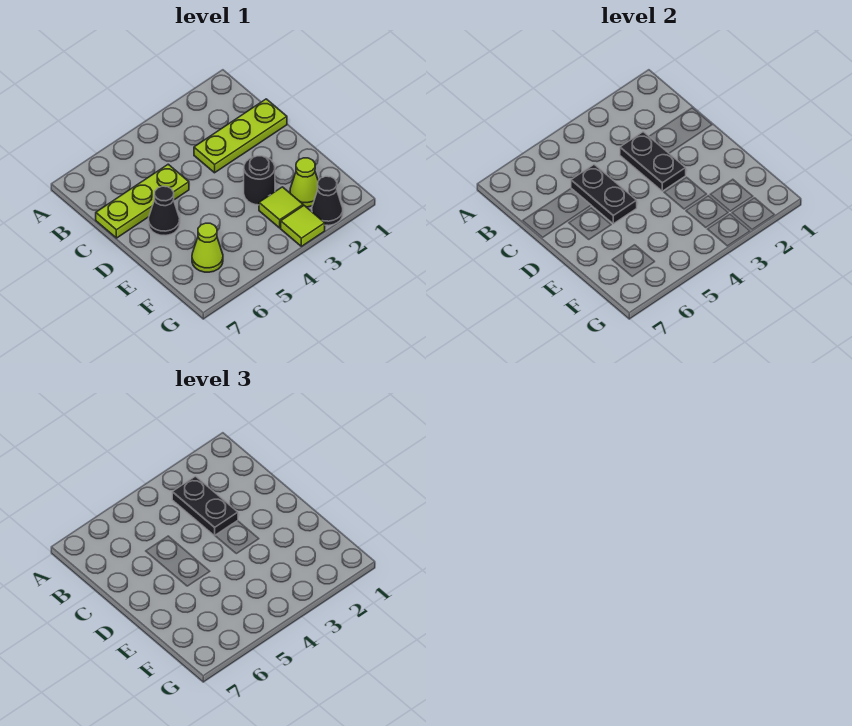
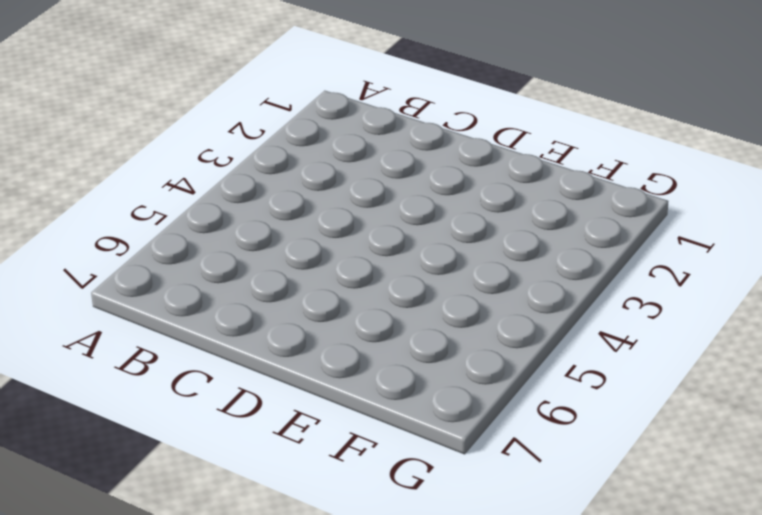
none -> lime plate C1:C3 level 1
none -> lime plate C5:C7 level 1
none -> black cone D6 level 1

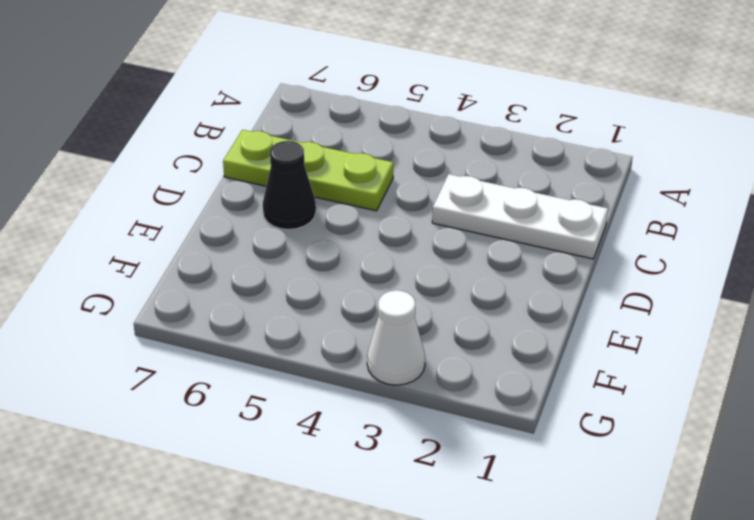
white plate C1:C3 level 1 -> lime plate C1:C3 level 1
white cone G3 level 1 -> lime tile G3 level 1
none -> black round brick E3 level 1
none -> lime cone F2 level 1
none -> lime tile F3 level 1

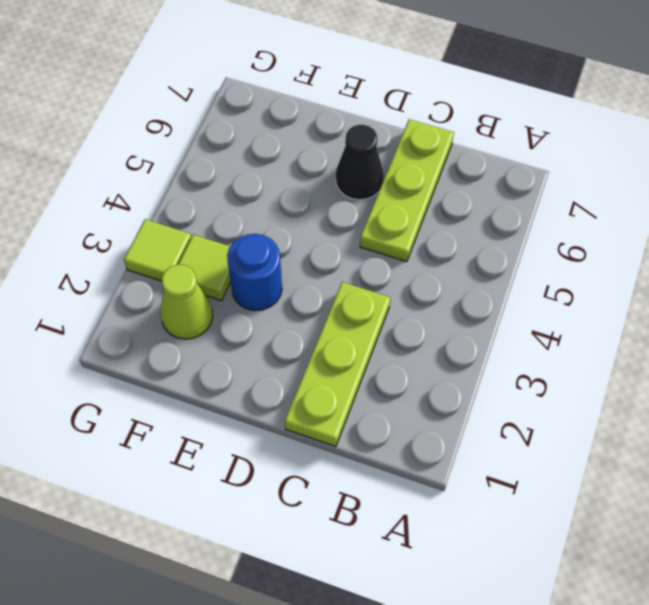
blue round brick E3 level 1 -> black round brick E3 level 1
none -> lime cone F6 level 1
none -> black cone G2 level 1
none -> black plate C3:D3 level 2

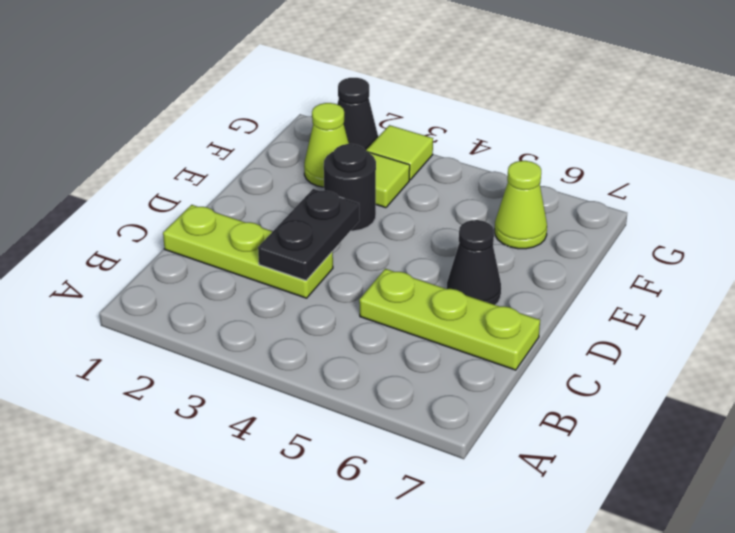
none -> black plate C5:D5 level 2
none -> black plate B3:C3 level 3

